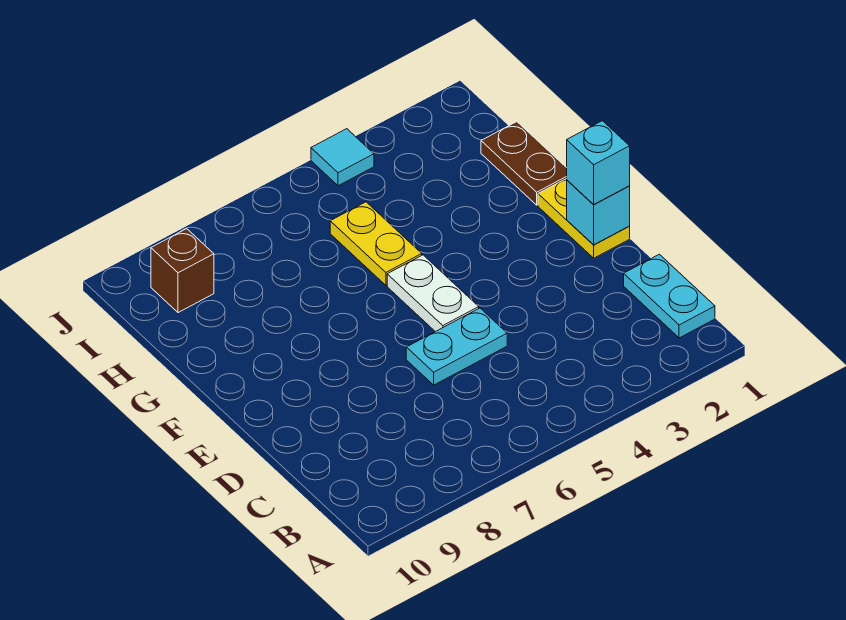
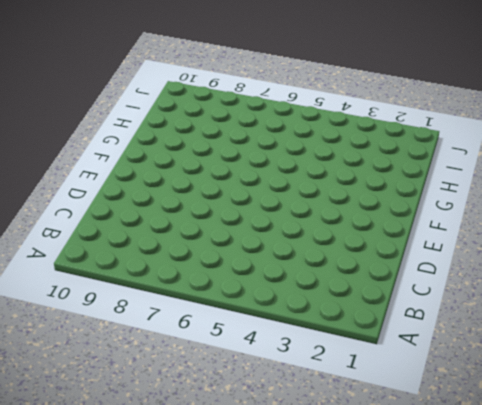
none -> cyan plate B1:C1 level 1
none -> cyan plate D5:D6 level 1

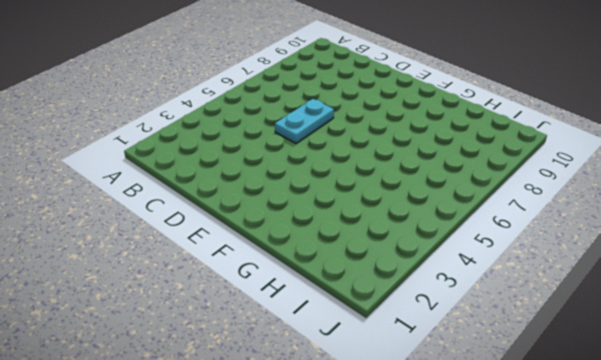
none -> cyan plate B1:C1 level 1
none -> yellow plate E1:F1 level 1

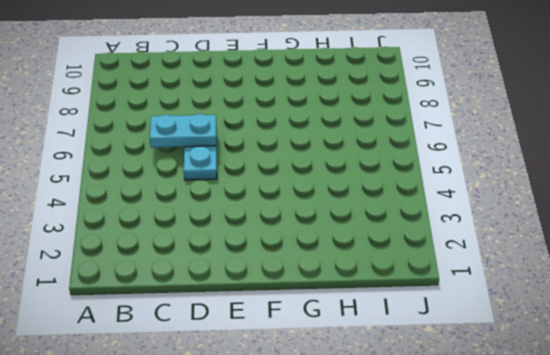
cyan plate C6:D6 level 2 -> cyan plate B1:C1 level 1
none -> yellow plate E1:F1 level 1
none -> white plate E5:F5 level 1

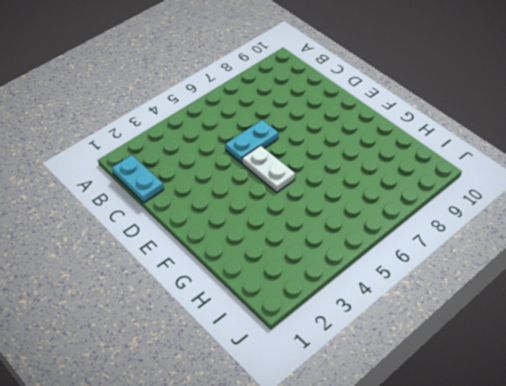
none -> yellow plate E1:F1 level 1
none -> brown plate G1:H1 level 1

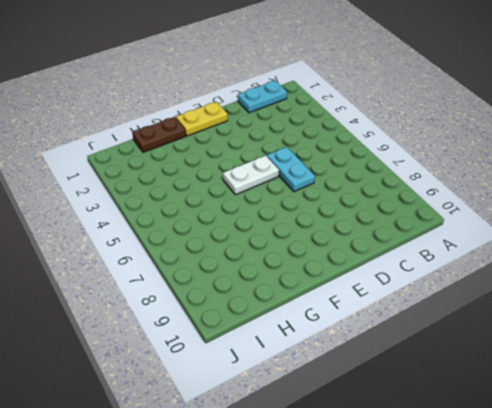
none -> yellow plate G5:H5 level 1
none -> brown brick I9 level 1

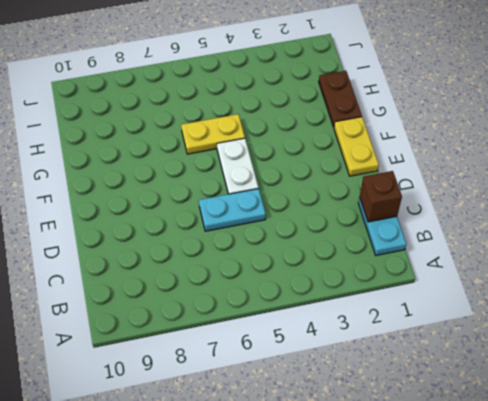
brown brick C1 level 2 -> brown brick I9 level 1
yellow plate G5:G6 level 1 -> yellow plate G5:H5 level 1
none -> cyan tile J4 level 1
none -> cyan brick E1 level 2

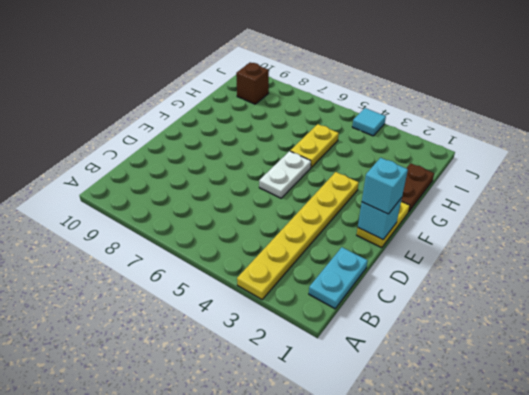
yellow plate A3:F3 level 1 -> none
none -> cyan plate D5:D6 level 1

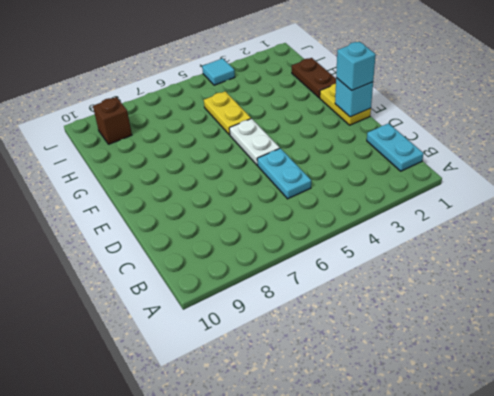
cyan plate C5:D5 level 1 -> cyan plate D5:D6 level 1

